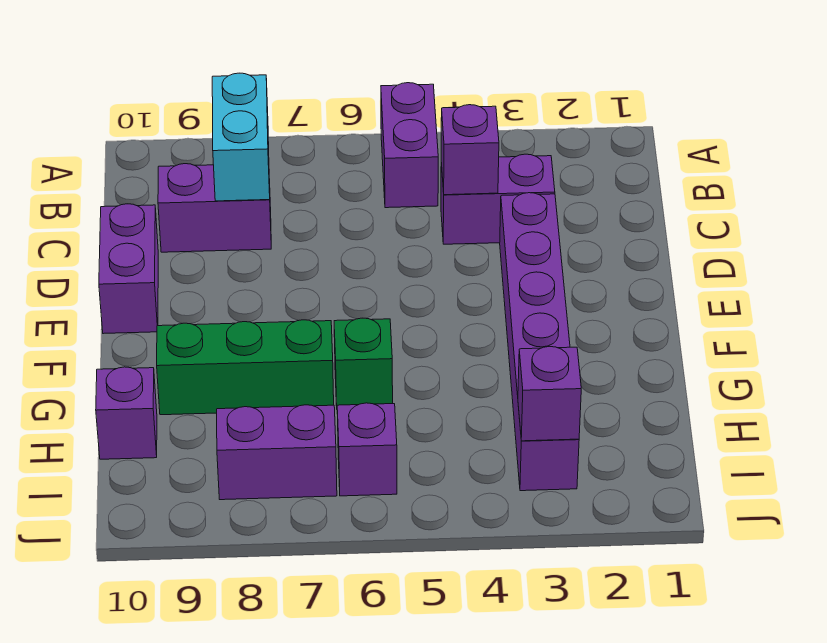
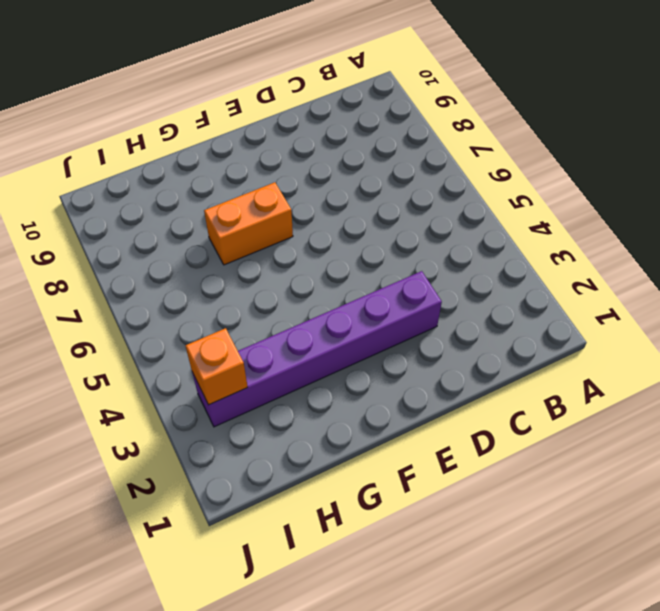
orange brick F7:G7 level 1 -> green brick G7:G9 level 1
orange brick I3 level 2 -> purple brick I3 level 2
none -> purple brick A5:B5 level 1
none -> purple brick C3:C4 level 1
none -> purple brick C8:C9 level 1

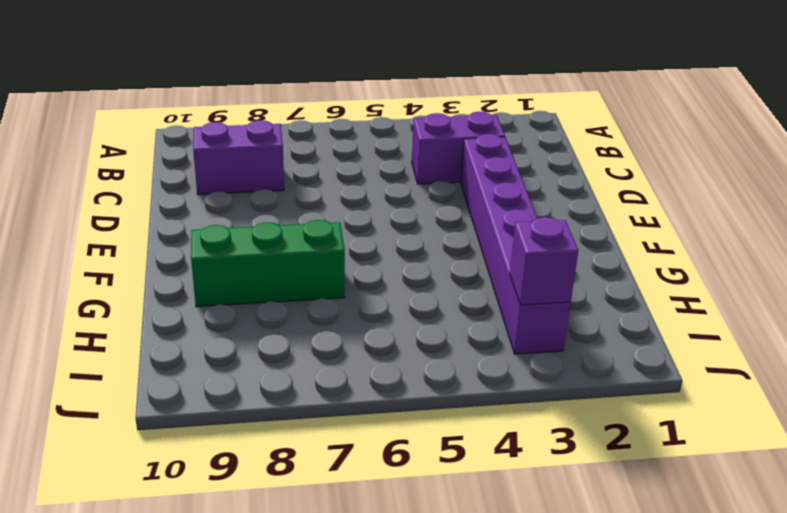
none -> purple brick A5:B5 level 1
none -> purple brick D10:E10 level 1
none -> green brick G6 level 1

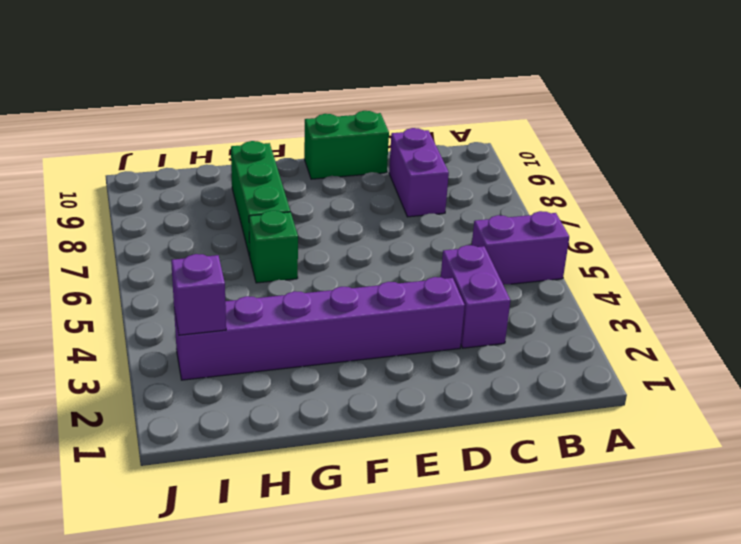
green brick D10:E10 level 1 -> purple brick D10:E10 level 1
none -> purple brick H10 level 1
none -> purple brick I6 level 1
none -> purple brick I7:I8 level 1

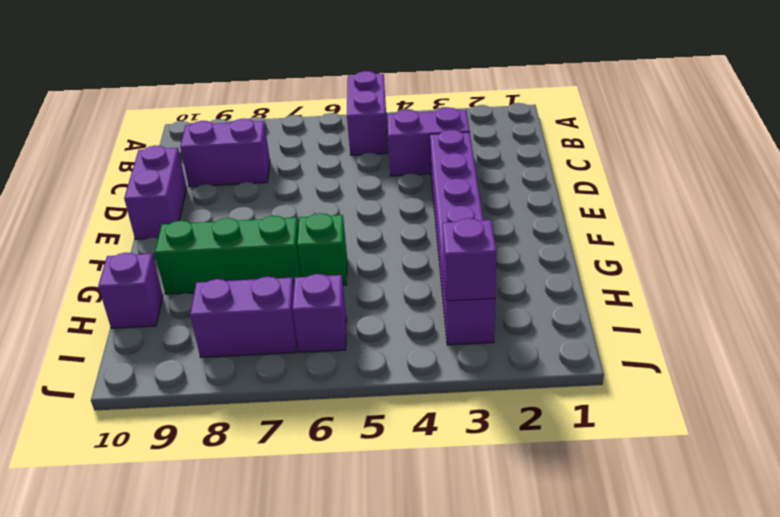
none -> cyan brick B8:C8 level 2
none -> purple brick C4 level 2

